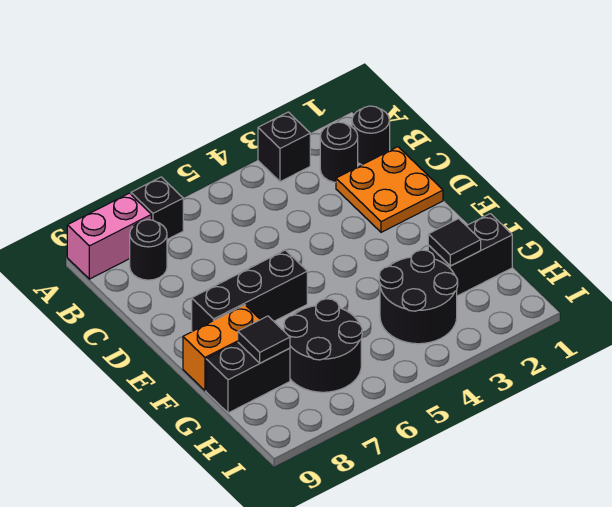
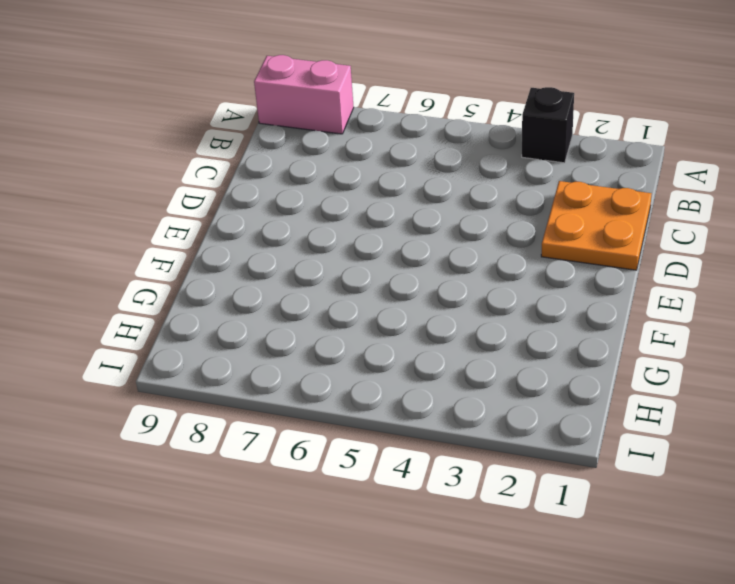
none -> black brick A7 level 1
none -> black round brick B1 level 1
none -> black round brick B2 level 1

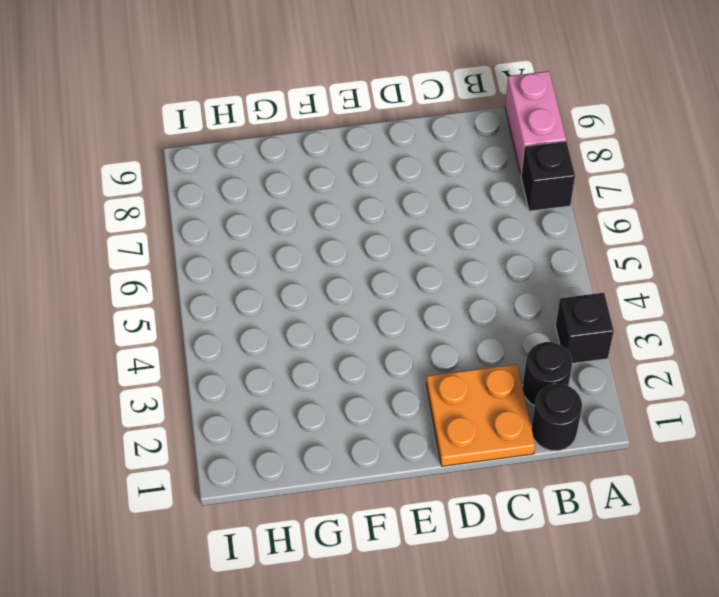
none -> black round brick B8 level 1
none -> black brick E6:E8 level 1
none -> orange brick F8:F9 level 1

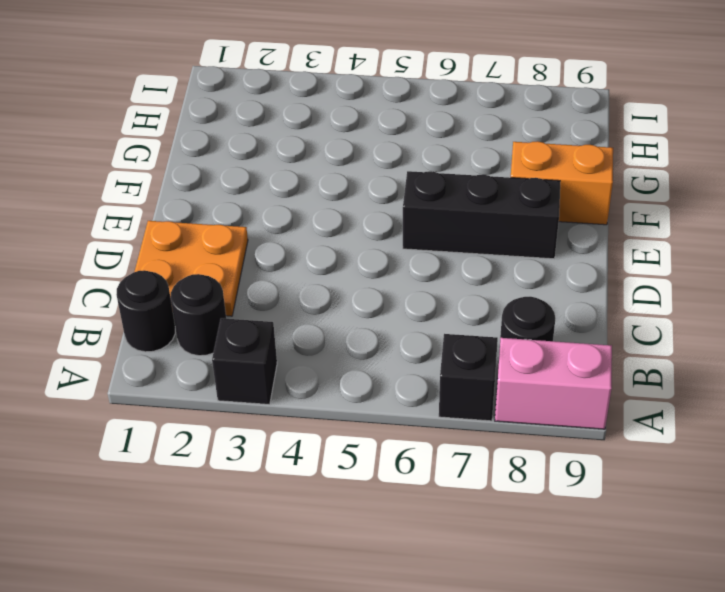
none -> black brick G1:G2 level 1
none -> black round brick G3:H4 level 1
none -> black round brick G6:H7 level 1

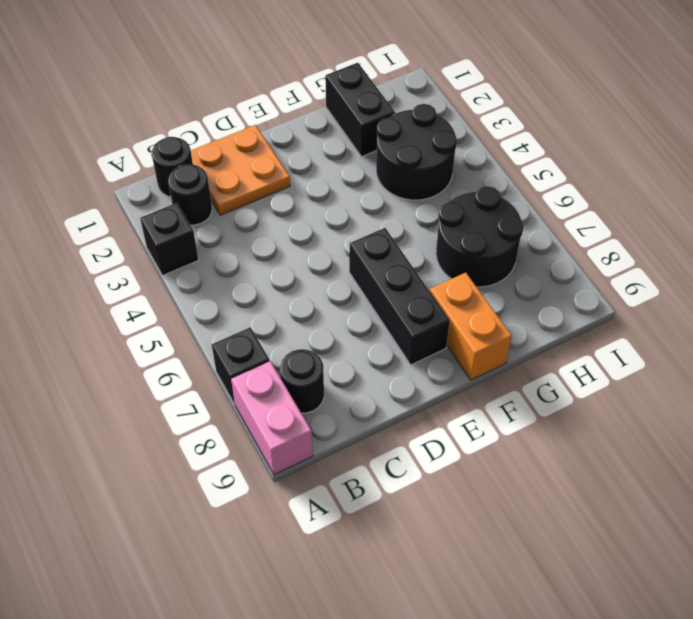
none -> black brick G8:G9 level 1
none -> black tile G2 level 2
none -> black tile G8 level 2

